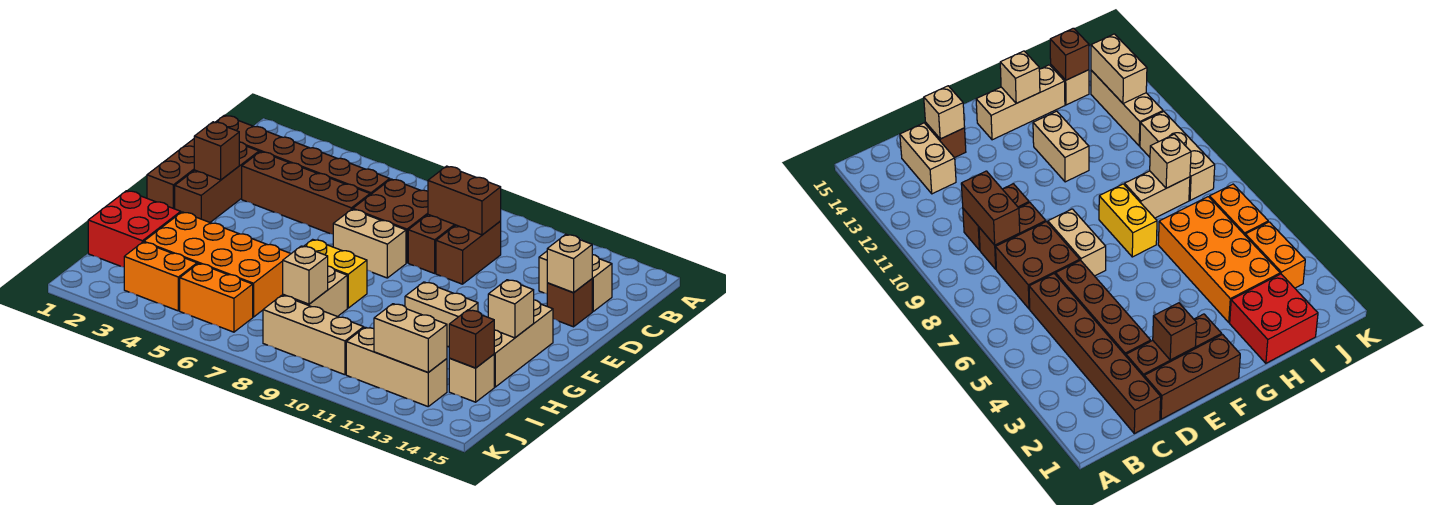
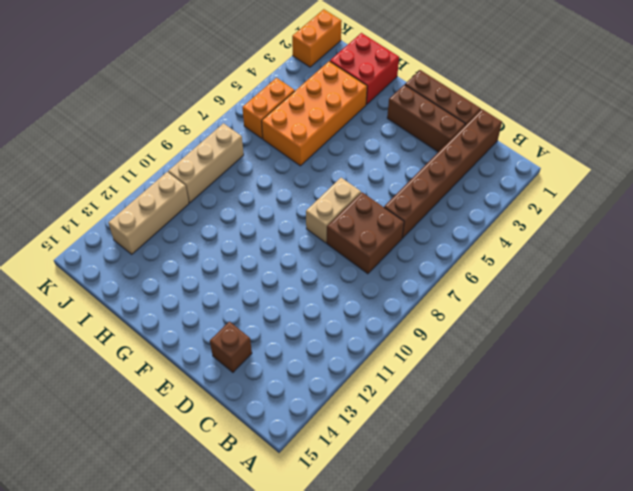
orange brick K1:K2 level 1 -> orange brick J3:J4 level 1
none -> brown brick C9:D9 level 1
none -> brown brick C10:D10 level 1
none -> tan brick C13:C14 level 1

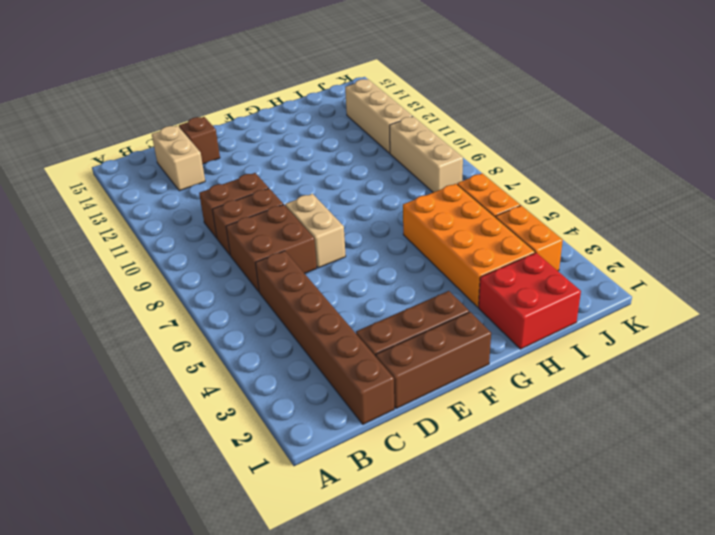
none -> brown brick D3:D6 level 1
none -> tan brick F14:H14 level 1
none -> yellow brick G7:G8 level 1

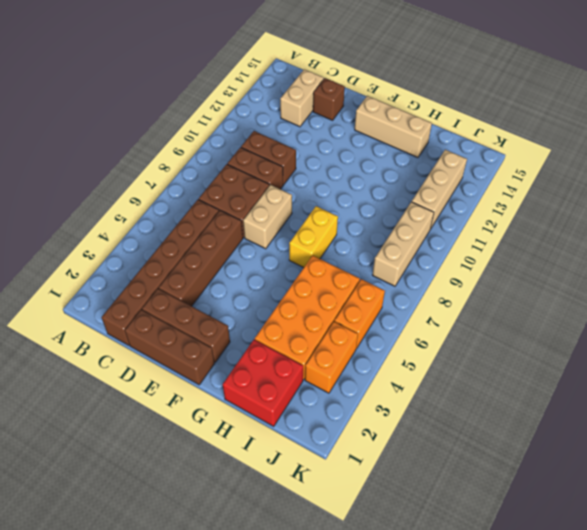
none -> tan brick G11:G12 level 1
none -> tan brick H8:I8 level 1
none -> tan brick I14 level 1

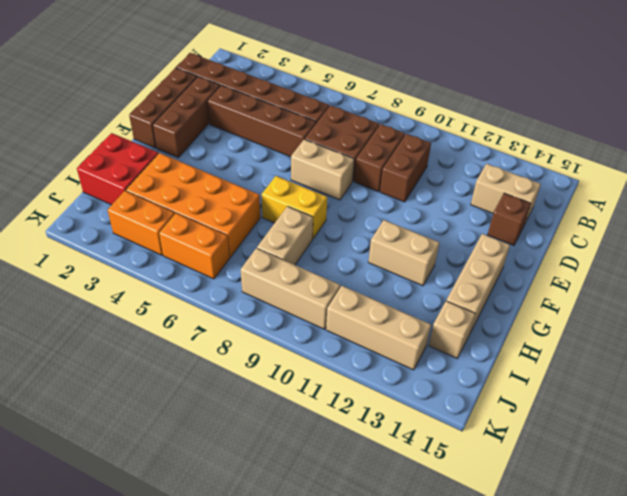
none -> brown brick C9:C10 level 2
none -> tan brick D14 level 2
none -> brown brick E2 level 2

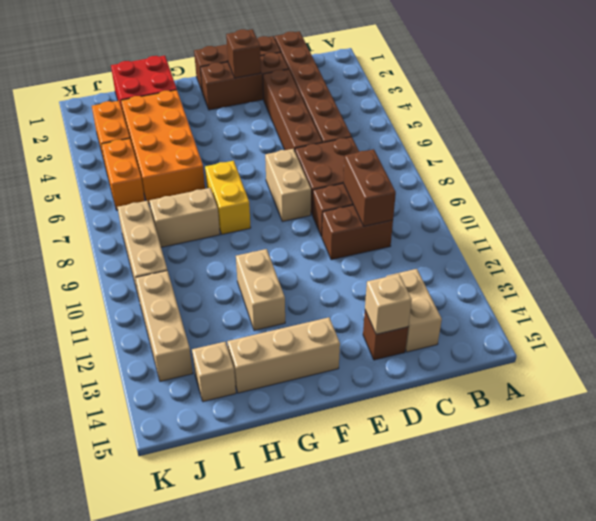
none -> tan brick G14 level 2
none -> tan brick I8 level 2
none -> brown brick I14 level 2

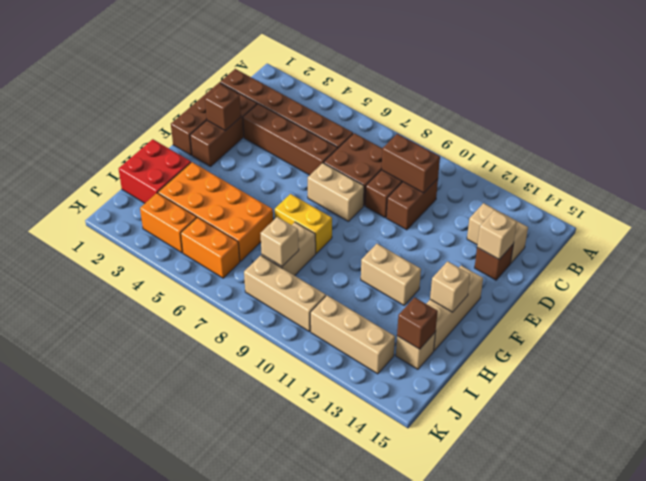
none -> tan brick J12:J13 level 2

